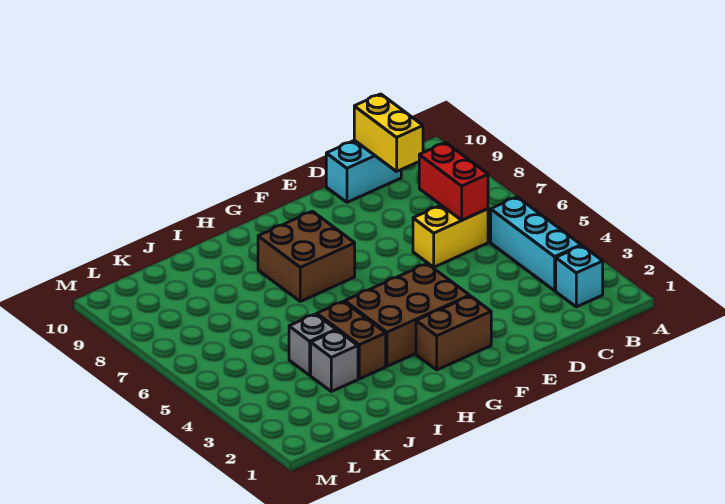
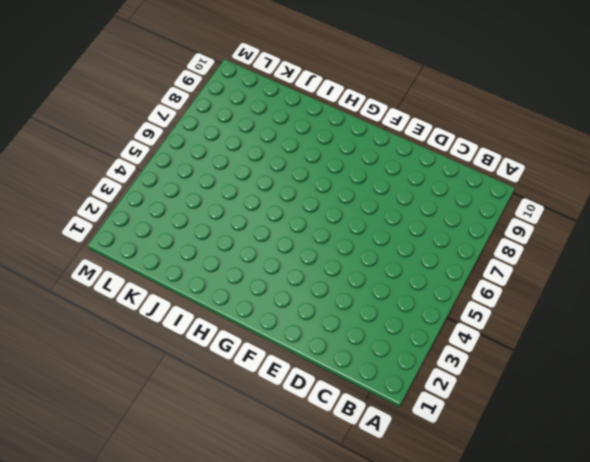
none -> cyan brick B2 level 1
none -> cyan brick B3:B5 level 1
none -> yellow brick C6:D6 level 1

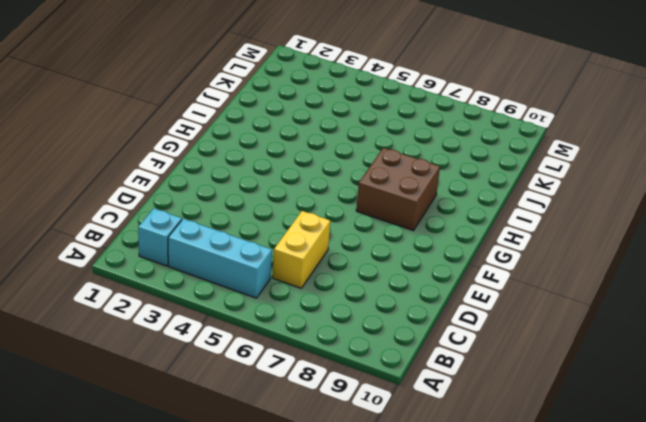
none -> cyan brick C10:D10 level 1
none -> brown brick F2:G2 level 1
none -> brown brick F3:H4 level 1

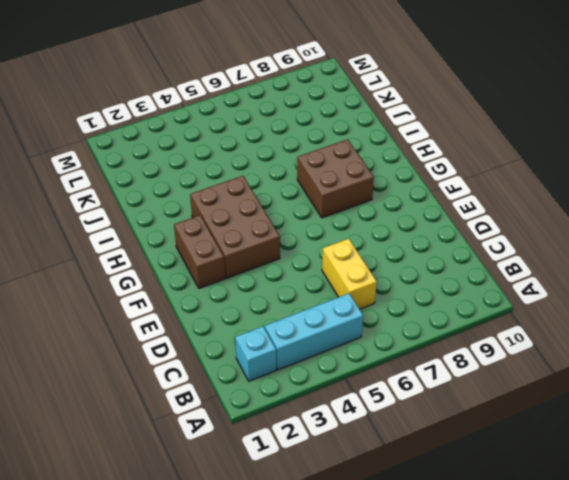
none -> cyan brick C10:D10 level 1
none -> brown brick I3:I4 level 1
none -> grey brick J3 level 1

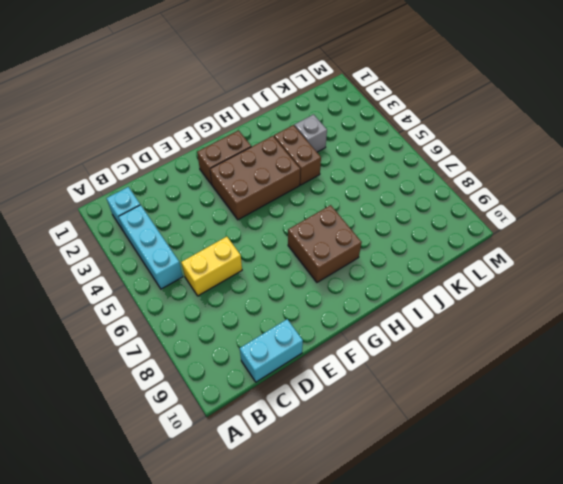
none -> grey brick J4 level 1
none -> red brick C6:C7 level 2
none -> yellow brick C9:C10 level 2

